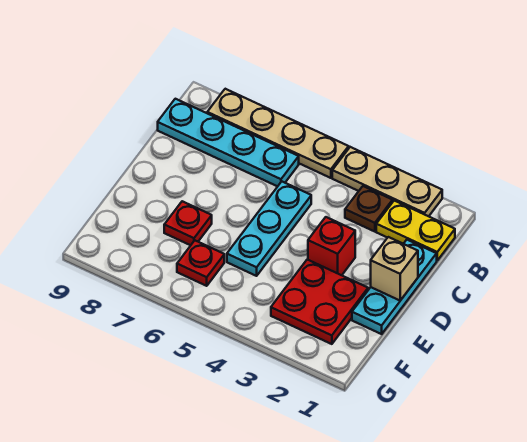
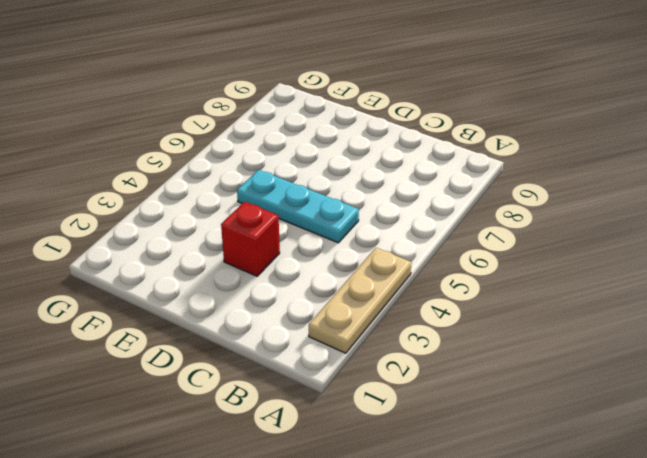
none -> tan plate A5:A8 level 1
none -> yellow plate B1:B2 level 1
none -> brown plate B3 level 1

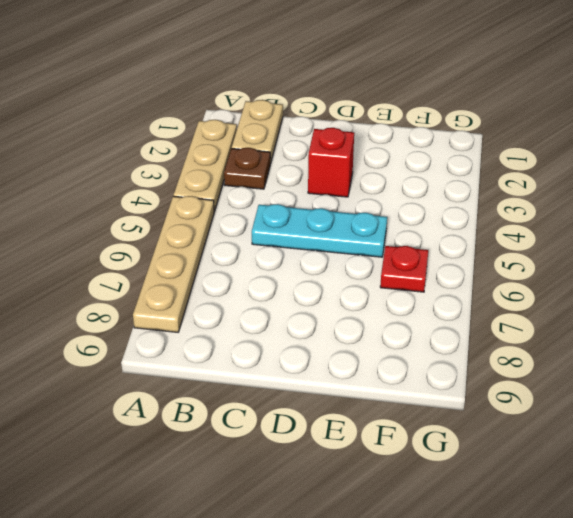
tan plate B1:B2 level 1 -> yellow plate B1:B2 level 1
none -> cyan plate B6:B9 level 1
none -> cyan plate C1:E1 level 1
none -> red plate E2:F3 level 1

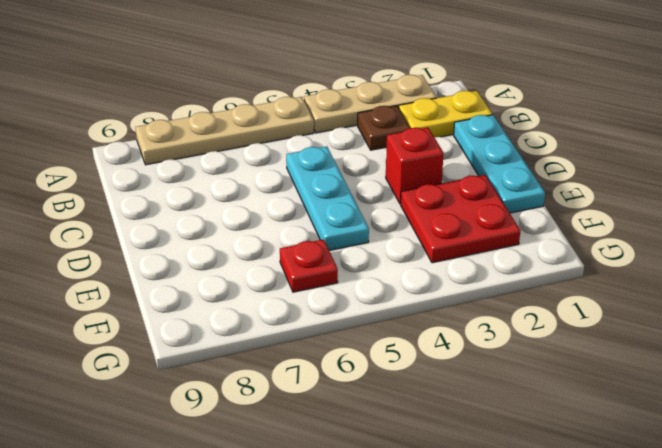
none -> cyan plate B6:B9 level 1
none -> red plate E7 level 1
none -> tan brick D1 level 2

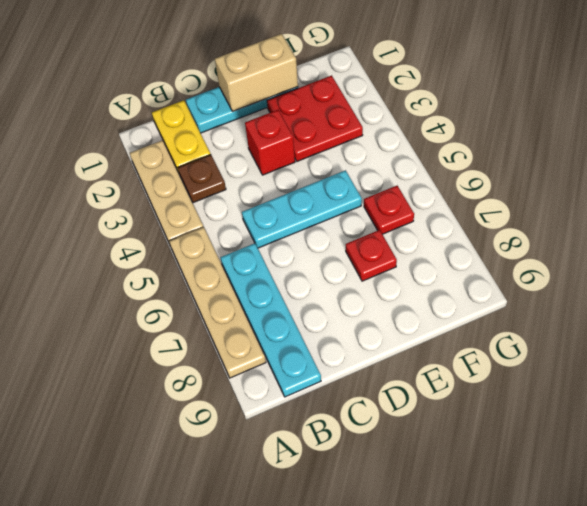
tan brick D1:E1 level 2 -> tan brick D1 level 2

